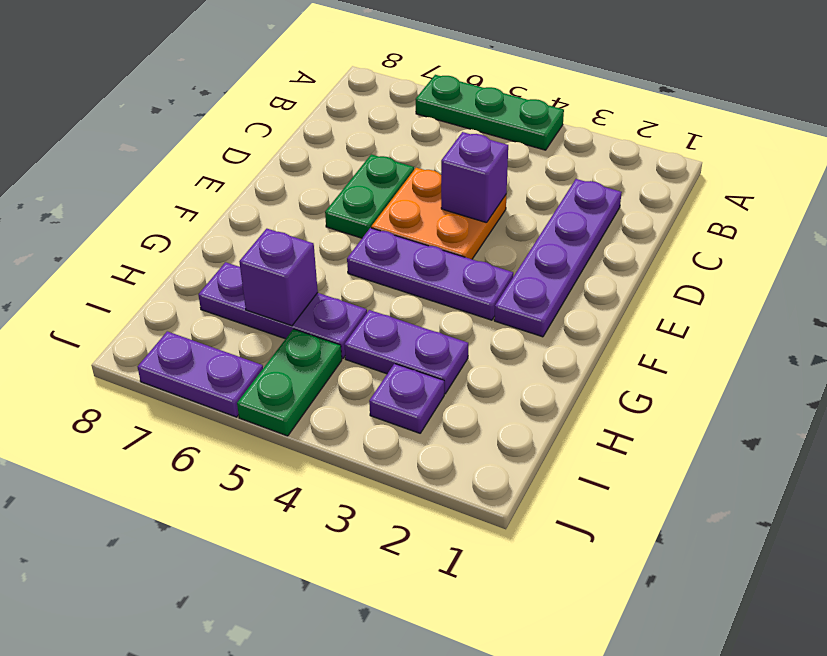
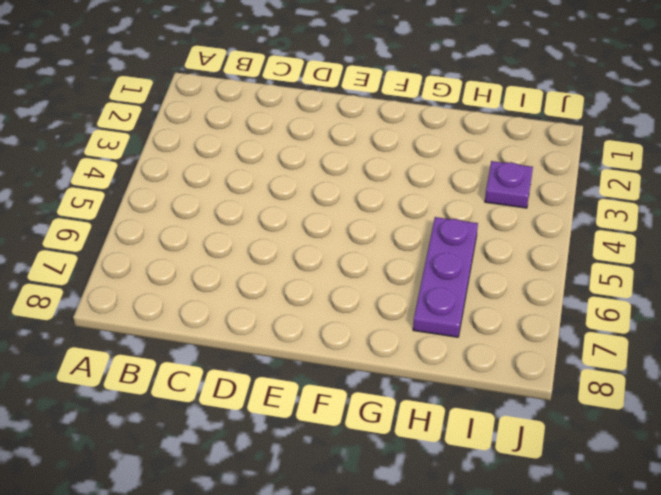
none -> green plate A4:A6 level 1
none -> purple plate C2:F2 level 1
none -> orange plate D4:E5 level 1

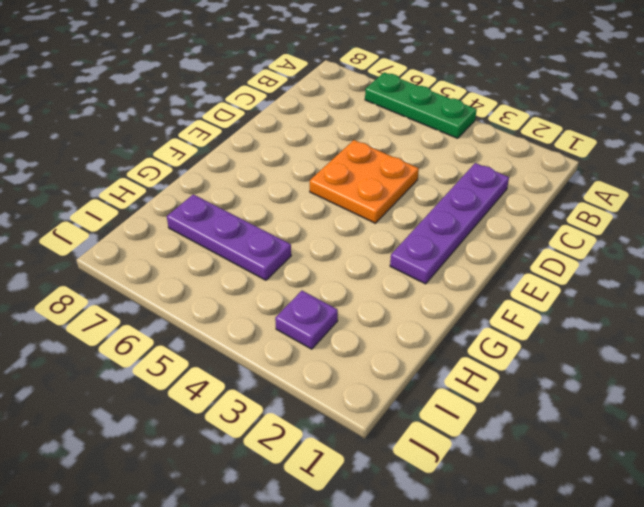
none -> green plate D6:E6 level 1
none -> purple plate F3:F5 level 1
none -> purple plate H3:H4 level 1

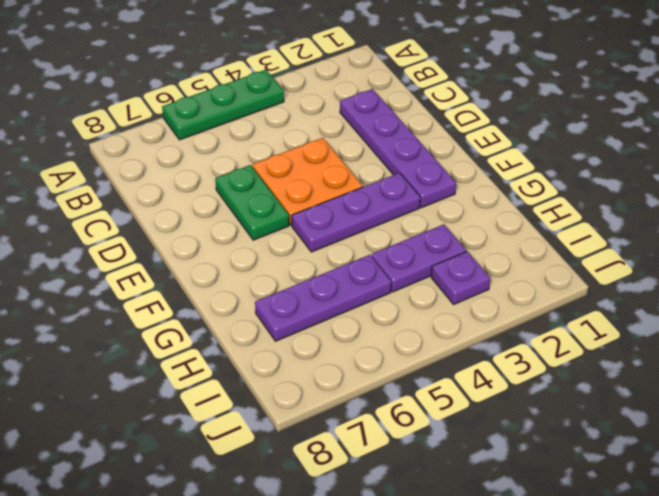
none -> green plate I5:J5 level 1
none -> purple plate J6:J7 level 1
none -> purple brick D4 level 2

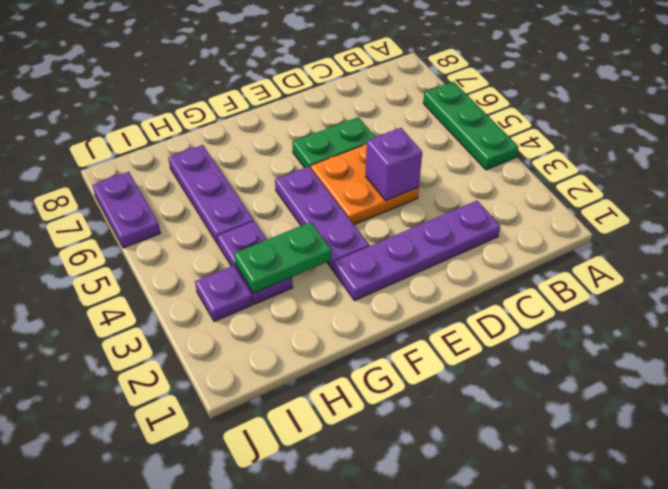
green plate G3:H3 level 2 -> green plate I5:J5 level 1
none -> purple brick H6 level 2

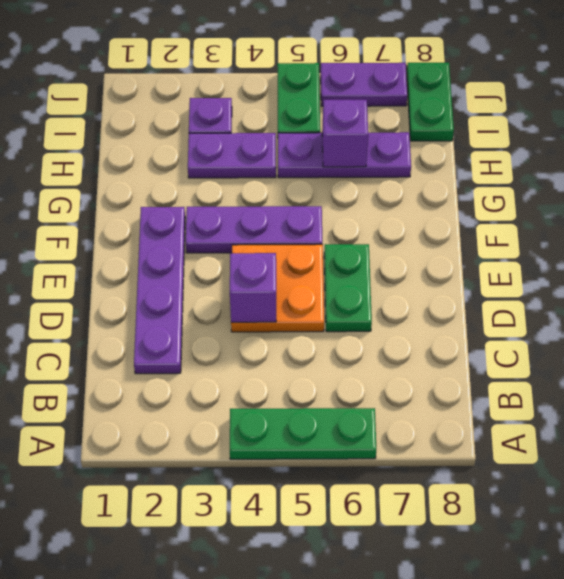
green plate I8:J8 level 1 -> none

